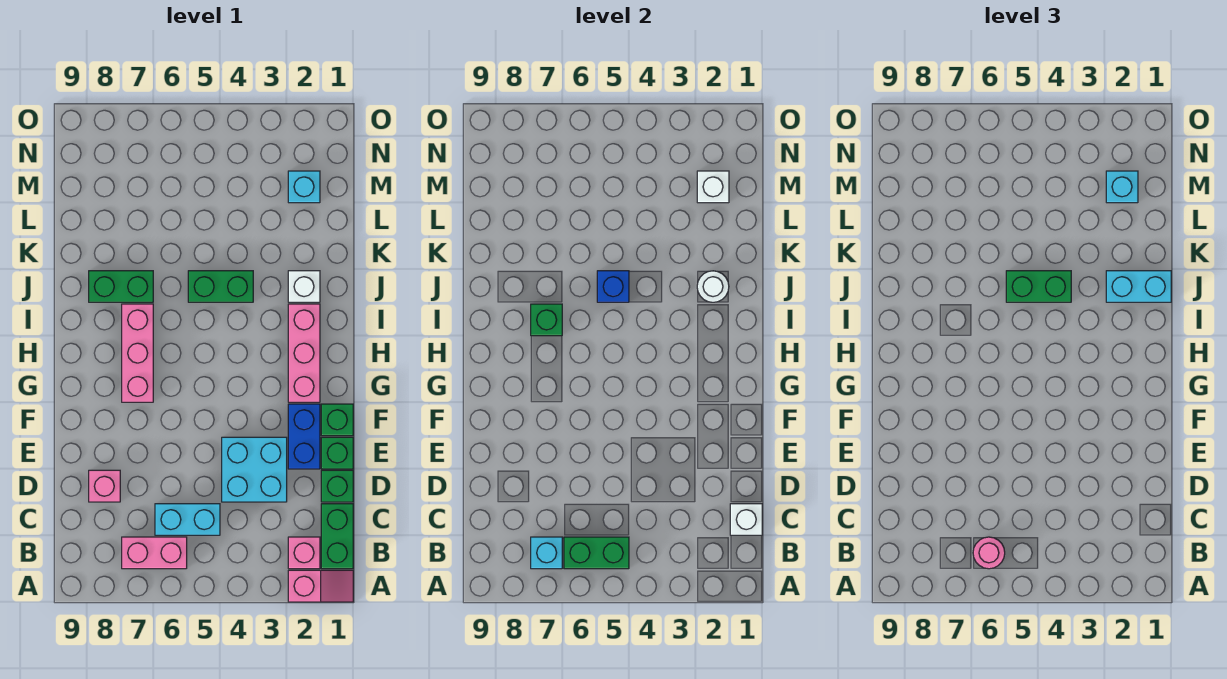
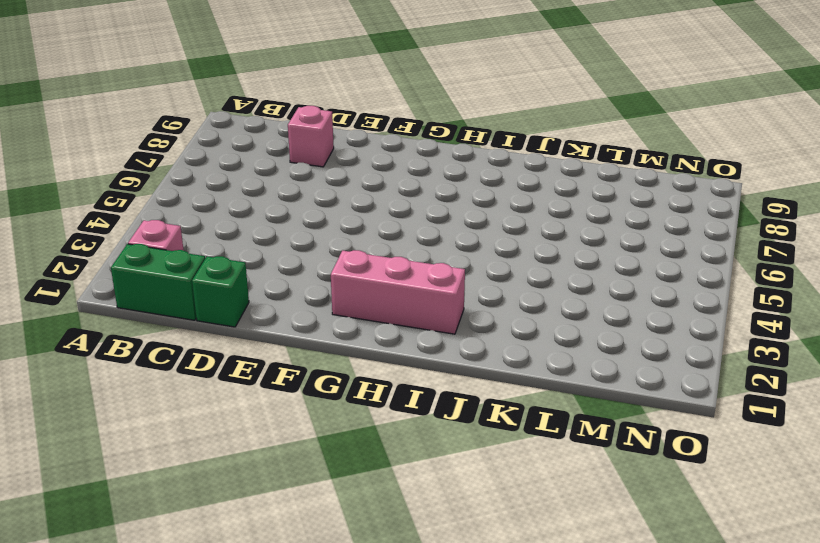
none -> pink slope A1:A2 level 1 top 2
none -> pink brick B6:B7 level 1
none -> cyan brick C5:C6 level 1

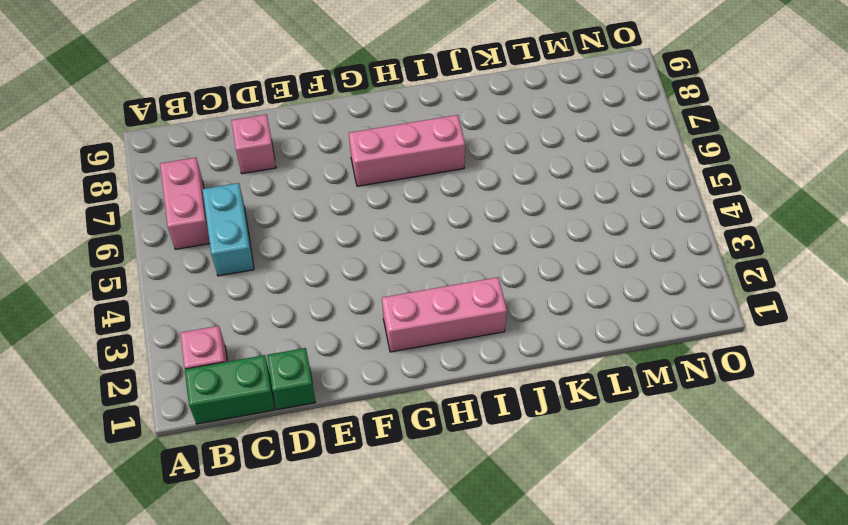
none -> pink slope A1:A2 level 1 top 2
none -> cyan brick D3:E4 level 1
none -> green brick E1 level 1

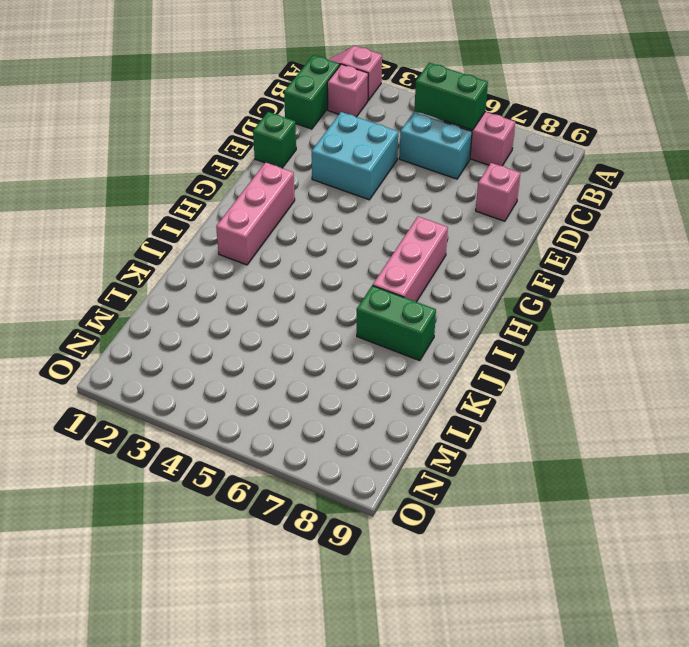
none -> green brick D1 level 1
none -> blue brick E2:F2 level 1
none -> green brick F1 level 1

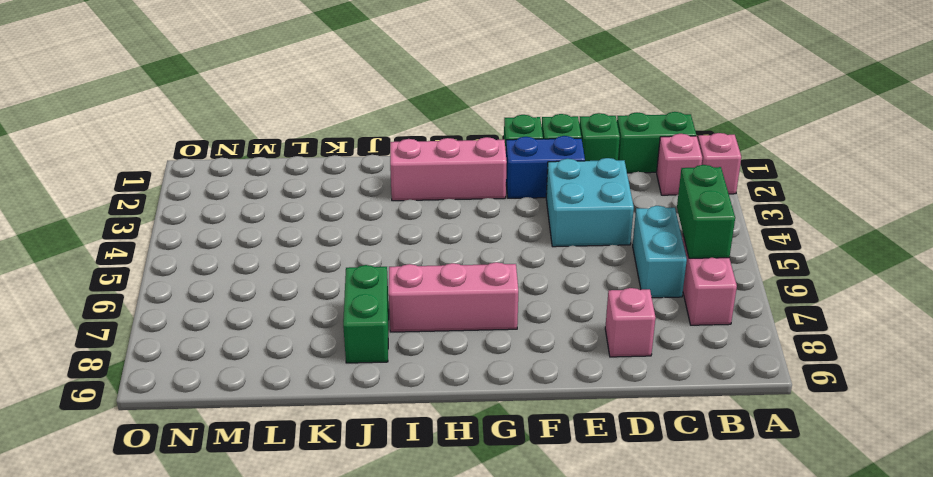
none -> white brick J2 level 1
none -> green brick J4:J5 level 1
none -> cyan brick M2 level 1

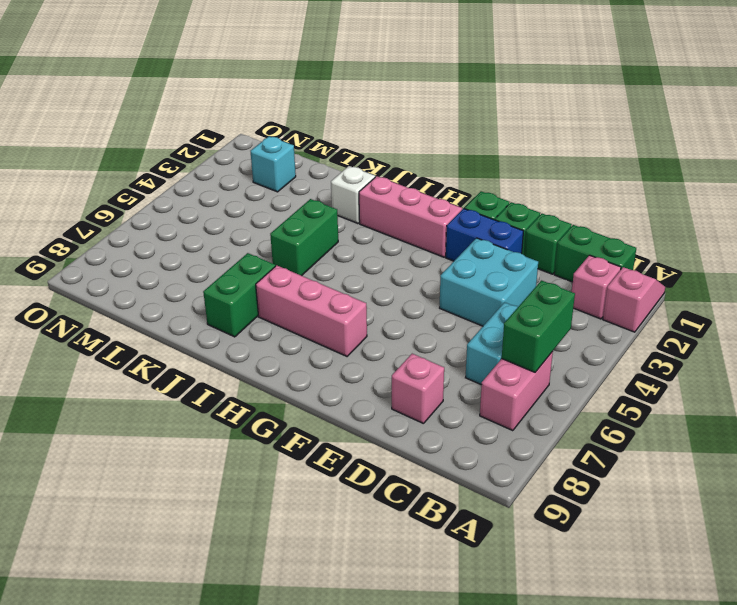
none -> cyan brick B7 level 2
none -> white brick C1 level 2
none -> green brick I7 level 2

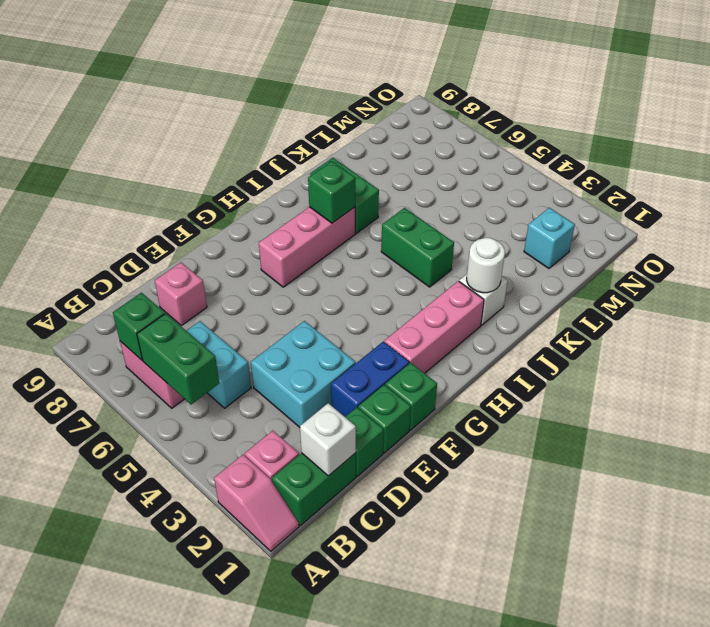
green brick B7 level 2 -> cyan brick B7 level 2
none -> blue brick J5 level 2
none -> white brick M2 level 2
none -> pink round brick B6 level 3

